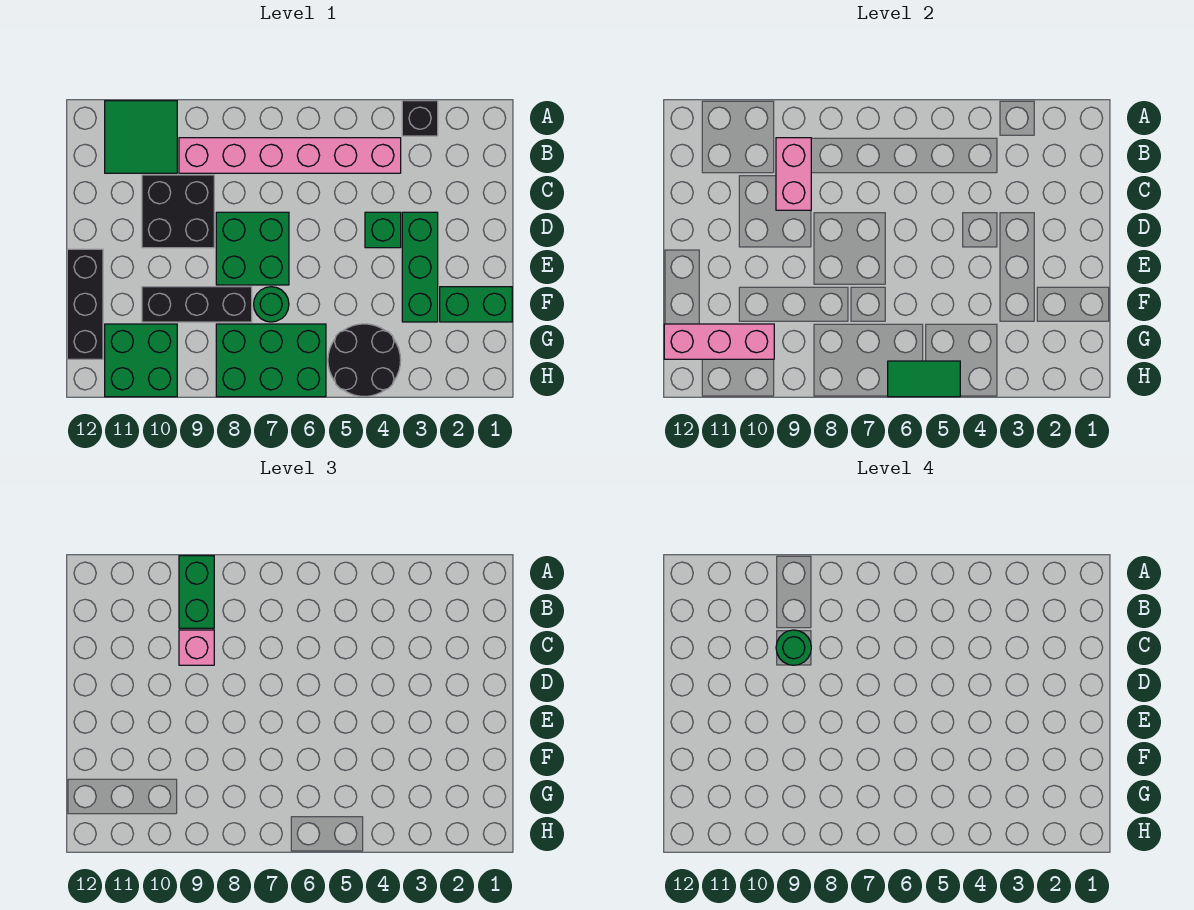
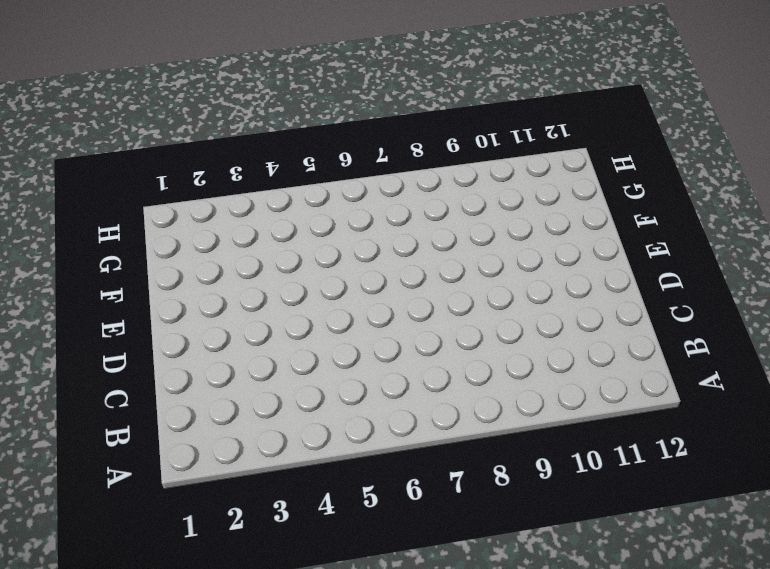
none -> black brick A3 level 1
none -> green tile A10:B11 level 1
none -> pink brick B4:B9 level 1

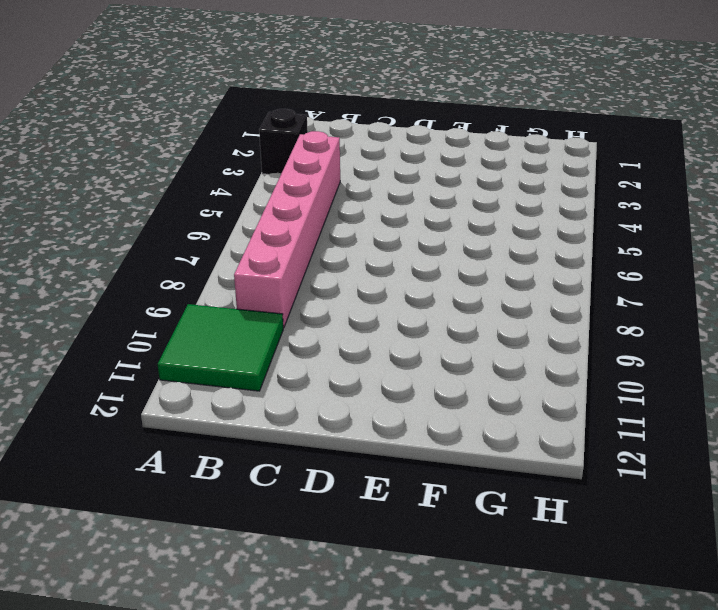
none -> black brick C9:D10 level 1
none -> green brick D3:F3 level 1
none -> green brick D4 level 1

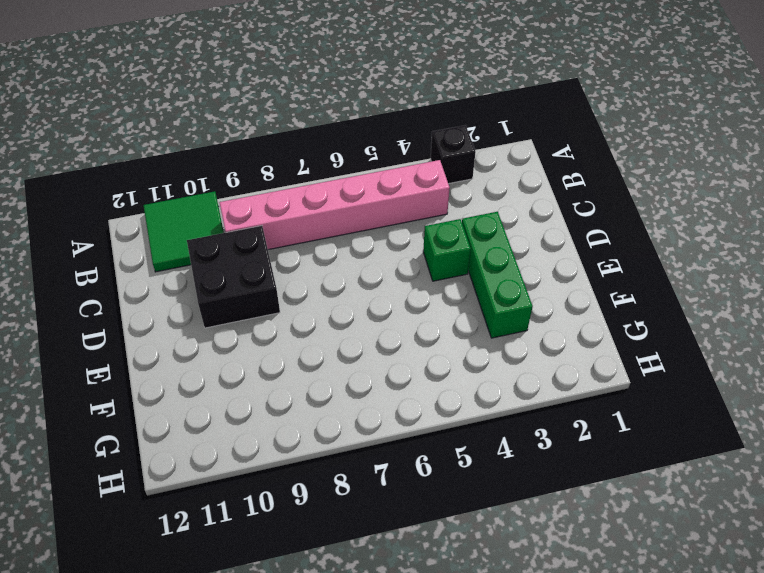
none -> green brick D7:E8 level 1
none -> black brick E12:G12 level 1
none -> green brick F1:F2 level 1

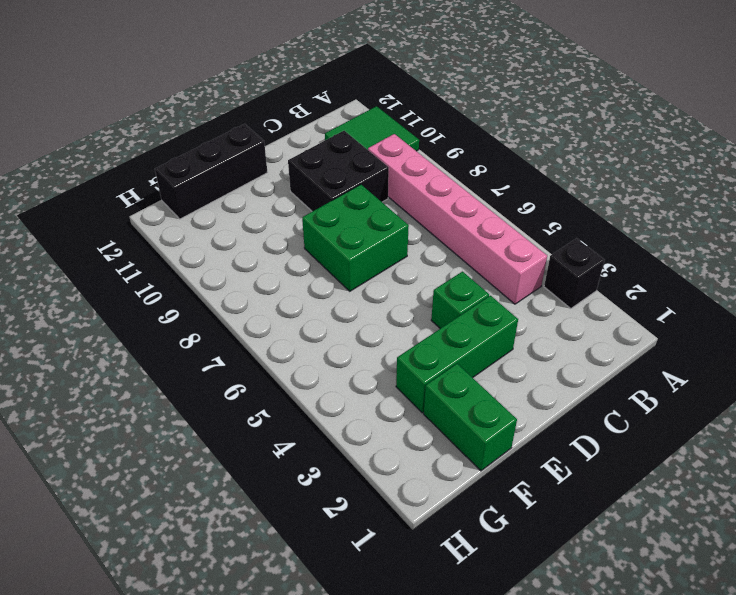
none -> green round brick F7 level 1
none -> black brick F8:F10 level 1
none -> black round brick G4:H5 level 1

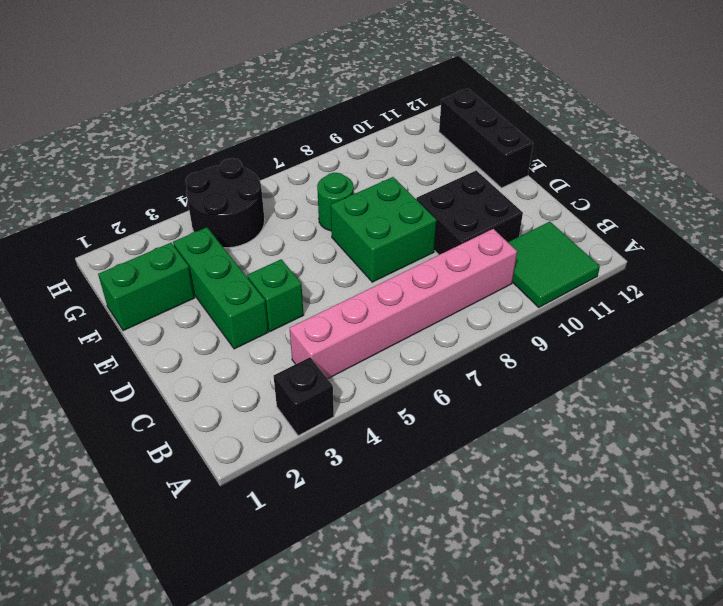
none -> black brick F8:F10 level 1
none -> green brick G6:H8 level 1
none -> green brick G10:H11 level 1

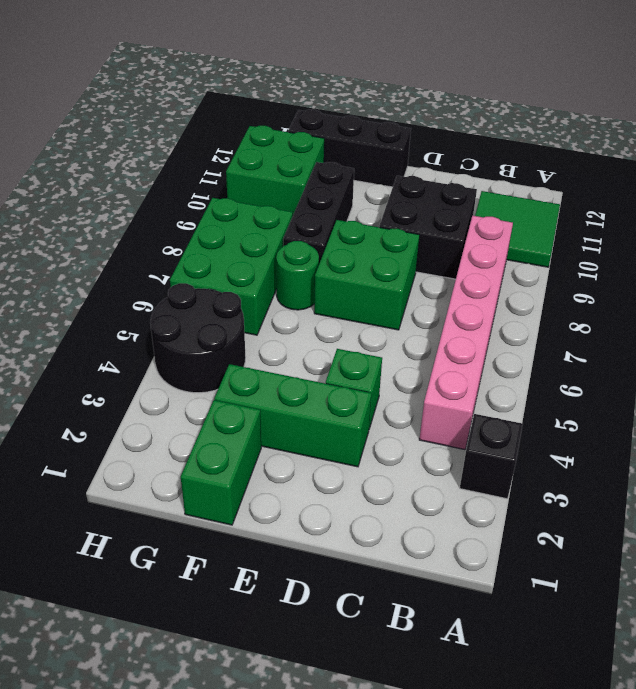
none -> pink brick B9:C9 level 2
none -> pink brick G10:G12 level 2
none -> green tile H5:H6 level 2

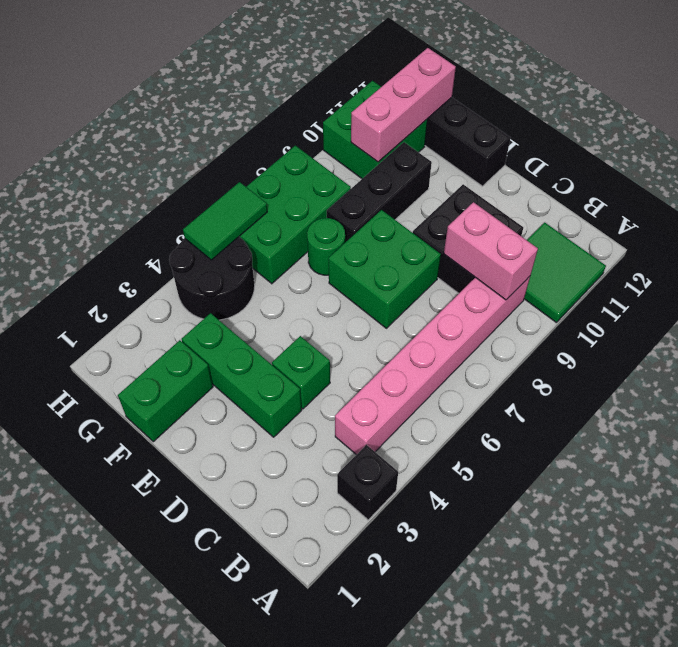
none -> green brick A9:B9 level 3
none -> pink brick C9 level 3
none -> green round brick C9 level 4

